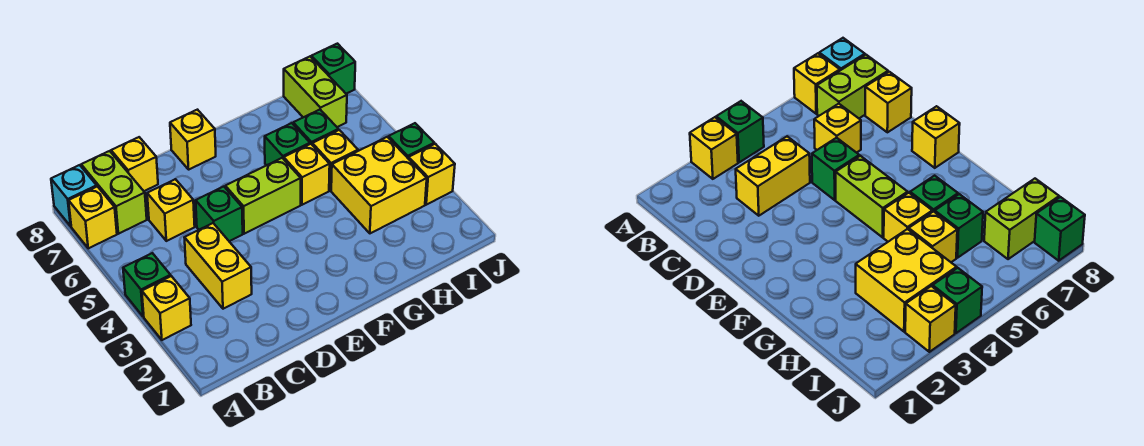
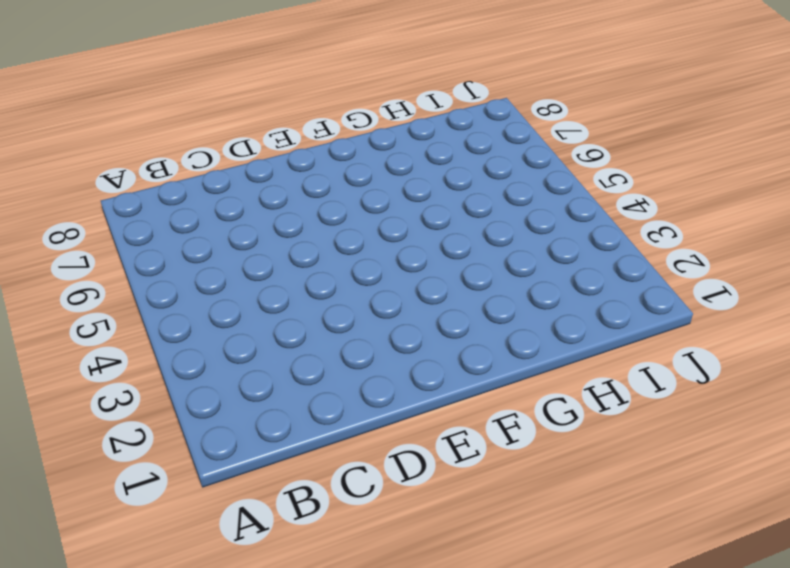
none -> yellow brick A3 level 1
none -> green brick A4 level 1
none -> yellow brick A7 level 1

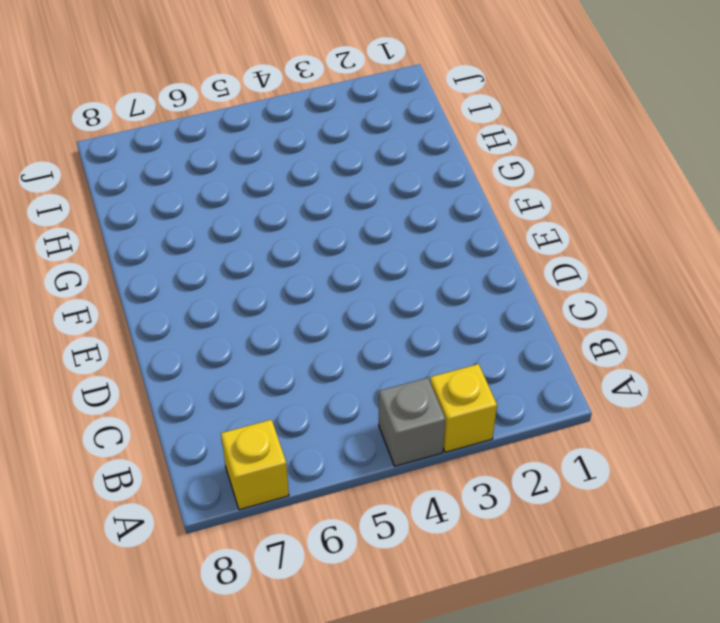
grey brick A4 level 1 -> green brick A4 level 1
none -> cyan brick A8 level 1
none -> lime brick B7:B8 level 1
none -> yellow brick C3:C4 level 1

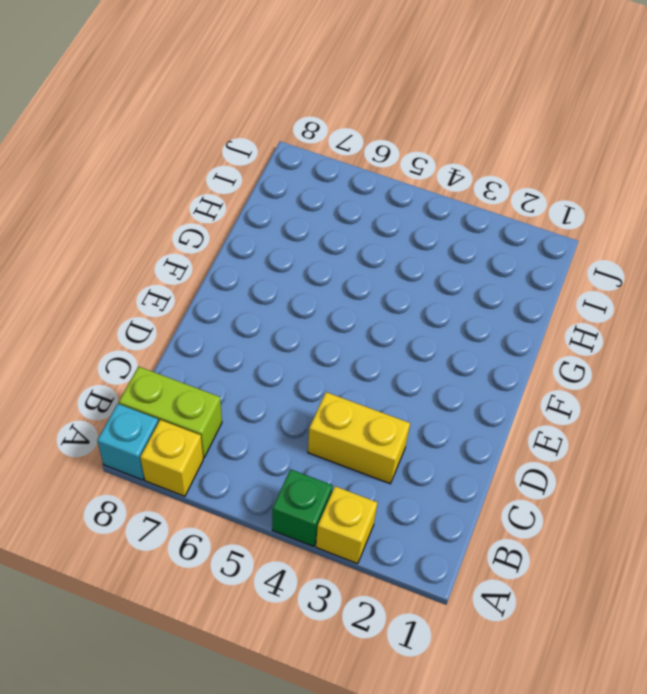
none -> yellow brick C6 level 1
none -> yellow brick C8 level 1
none -> green brick D5 level 1

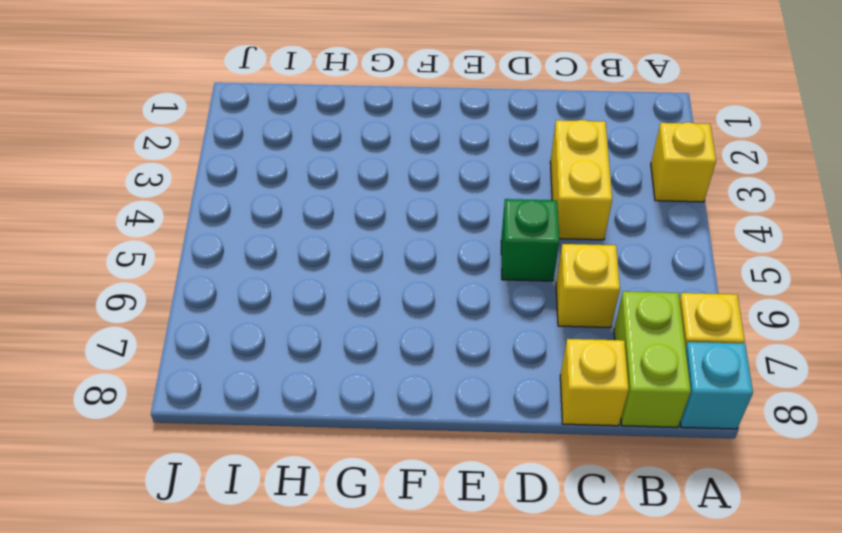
none -> green brick A4 level 1
none -> lime brick E5:F5 level 1
none -> yellow brick E8 level 1

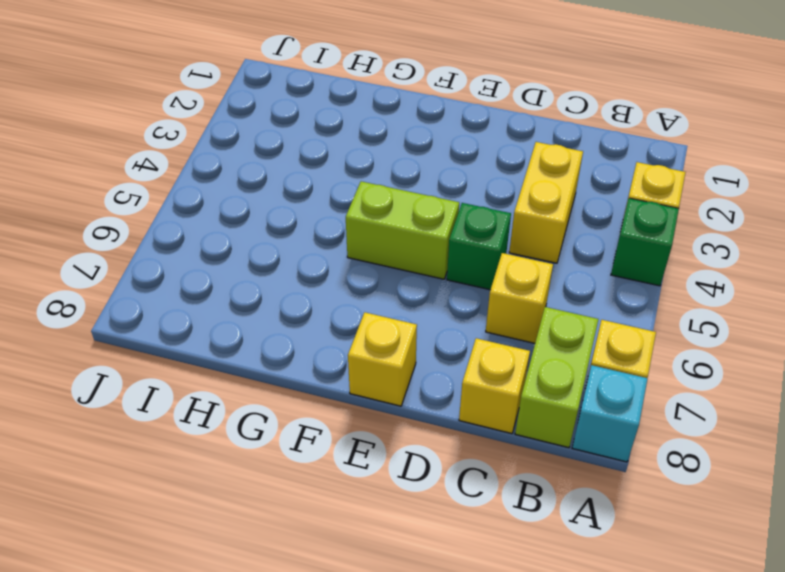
none -> yellow brick G5 level 1
none -> green brick G6 level 1
none -> yellow brick H3:I4 level 1

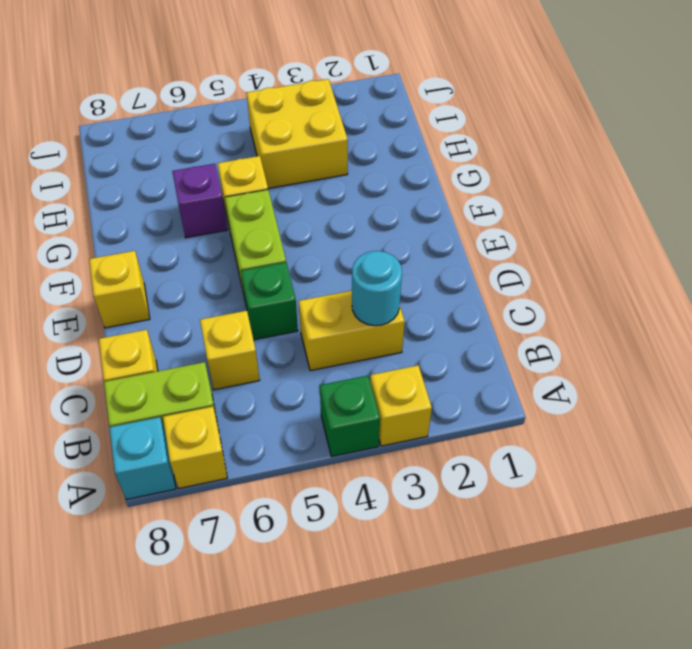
cyan round brick C3 level 2 -> none
purple brick G6 level 1 -> green brick G6 level 1
none -> yellow brick H5 level 1
none -> green brick H6 level 1
none -> lime brick I7:I8 level 1

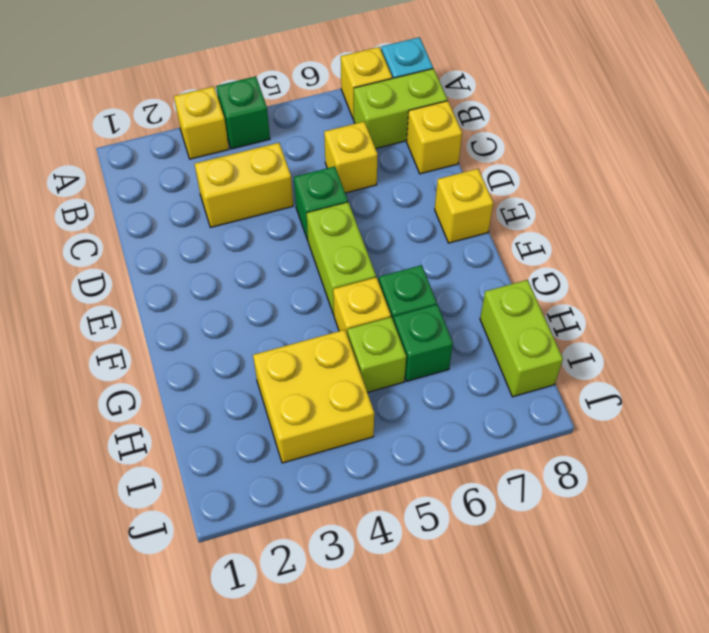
lime brick H5 level 1 -> yellow brick H5 level 1
lime brick H8:I8 level 1 -> lime brick I7:I8 level 1
none -> yellow brick J3 level 1
none -> green brick J4 level 1
none -> green brick J8 level 1

